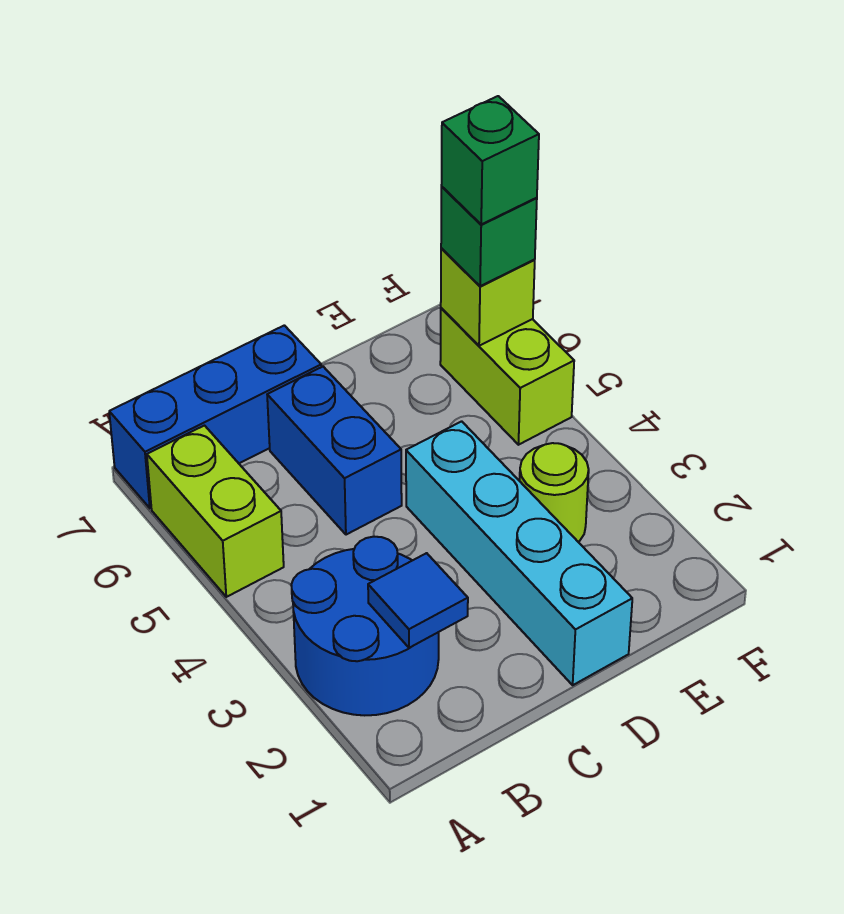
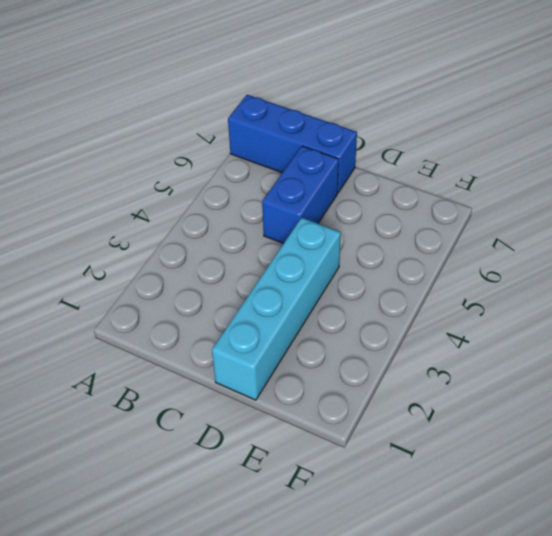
none -> blue round brick A2:B3 level 1
none -> lime brick A5:A6 level 1

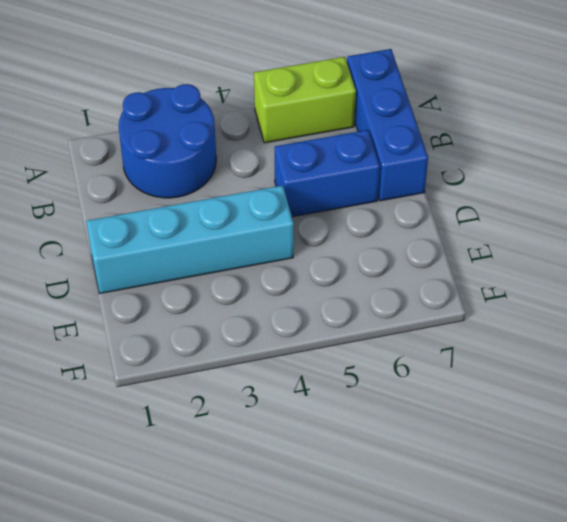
none -> lime round brick E3 level 1
none -> lime brick F5:F6 level 1

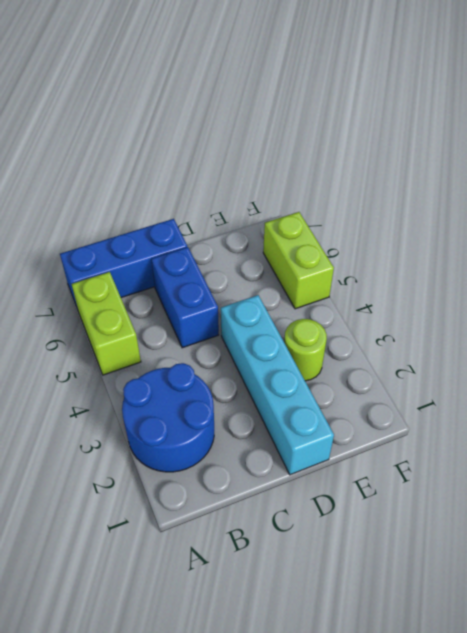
none -> blue tile B2 level 2
none -> lime brick F6 level 2

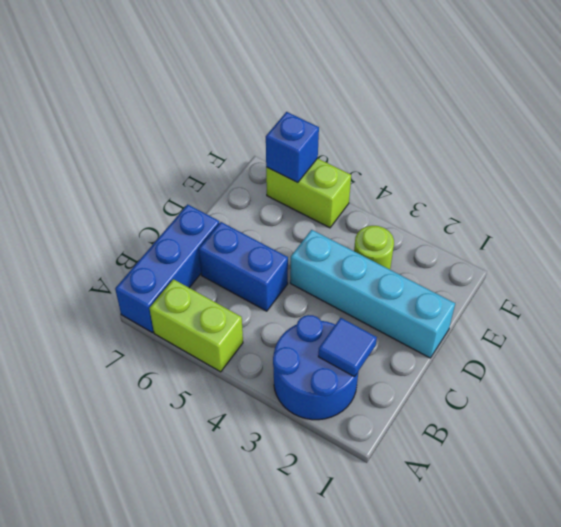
blue brick F6 level 2 -> lime brick F6 level 2
none -> green brick F6 level 3
none -> green brick F6 level 4

